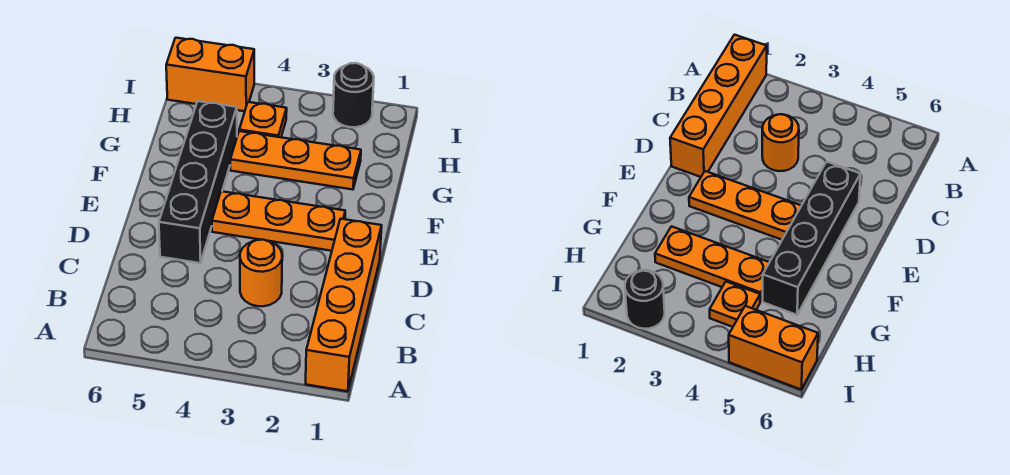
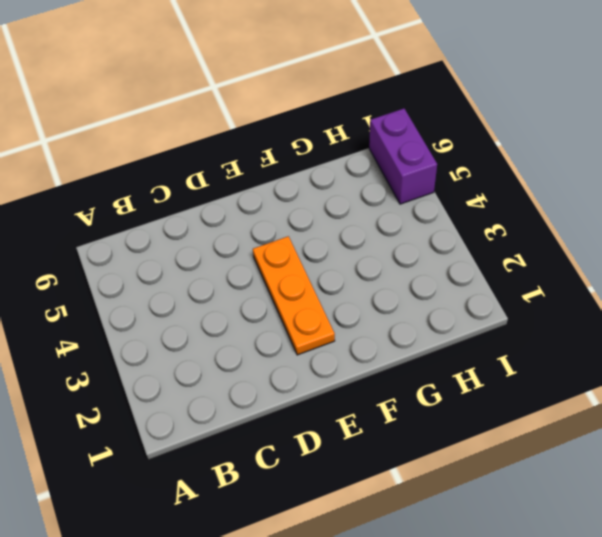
purple brick I5:I6 level 1 -> orange brick I5:I6 level 1
none -> orange brick A1:D1 level 1
none -> orange round brick C3 level 1

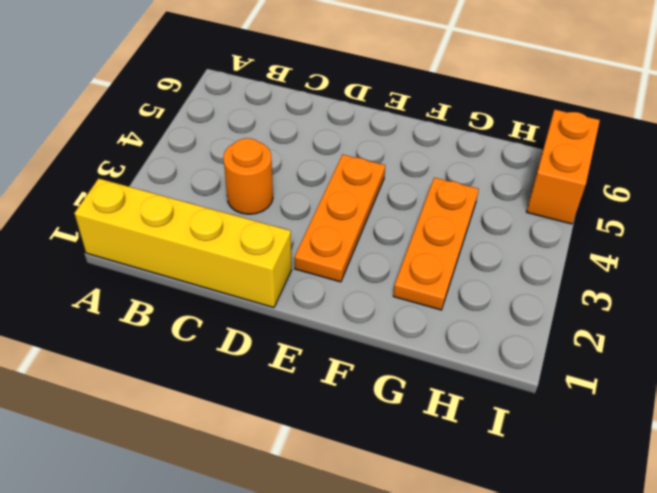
yellow brick A1:D1 level 1 -> orange brick A1:D1 level 1
none -> black brick D5:G5 level 1
none -> orange plate H4 level 1

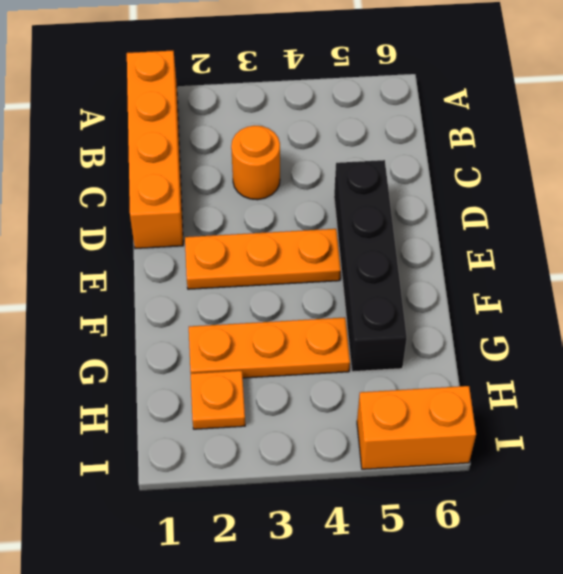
orange plate H2 level 1 -> orange plate H4 level 1
none -> black round brick I2 level 1

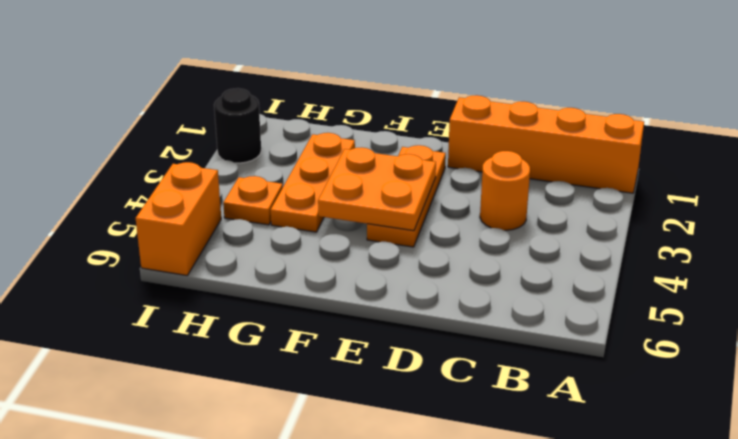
orange plate E3:F4 level 2 -> none
none -> black brick D5:G5 level 1

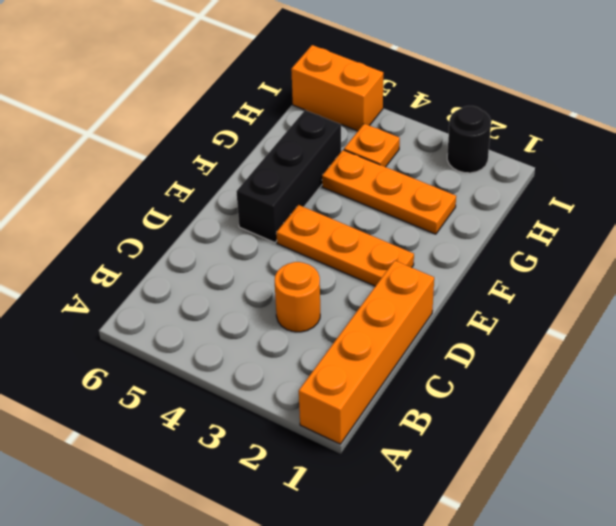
black brick E5:G5 level 1 -> black brick D5:G5 level 1

